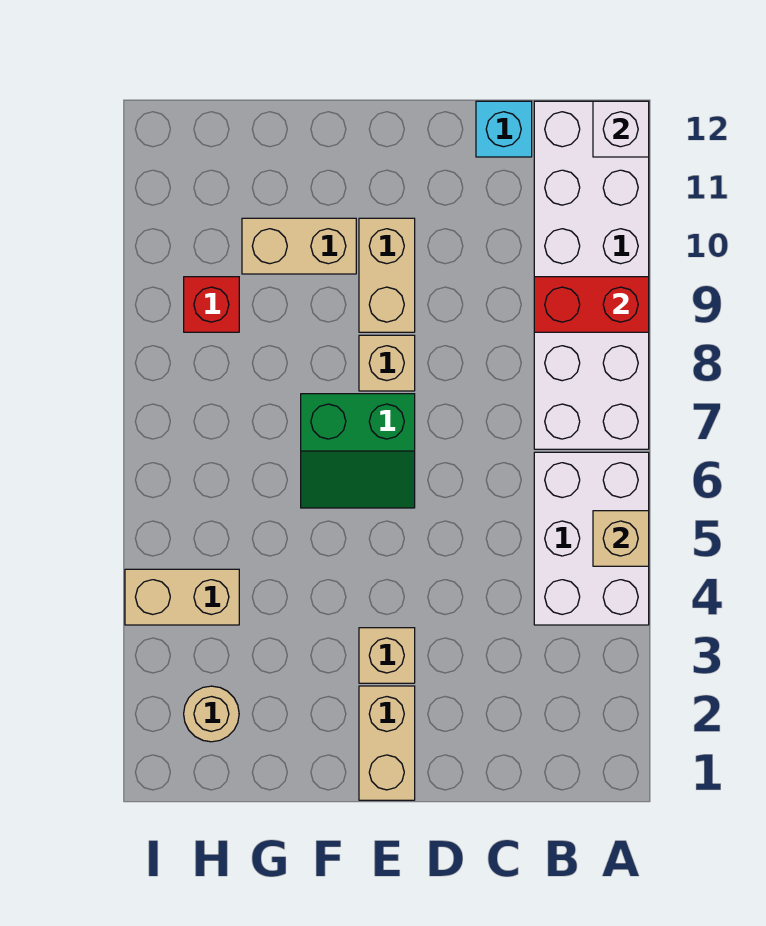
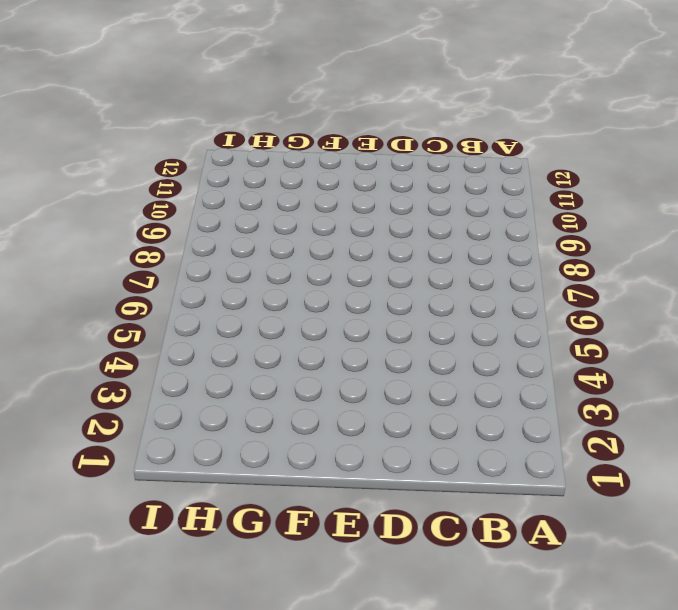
none -> white brick A4:B6 level 1
none -> white brick A7:B12 level 1
none -> cyan brick C12 level 1

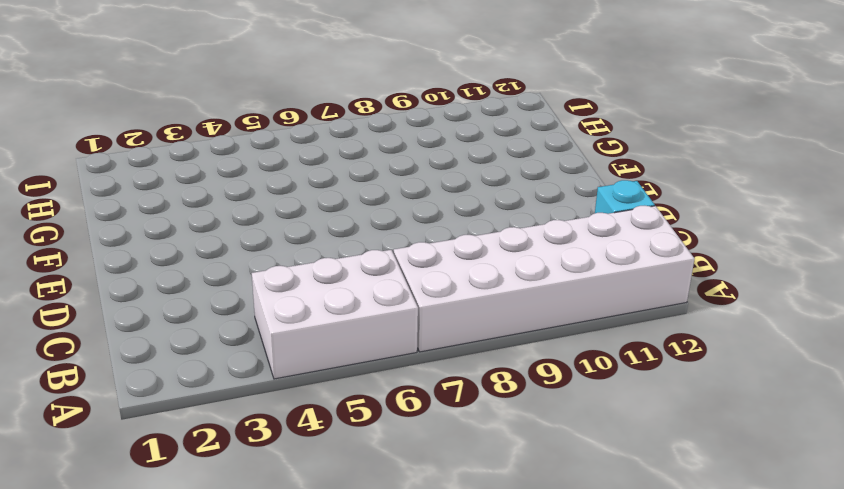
none -> tan brick E1:E2 level 1
none -> tan brick E3 level 1
none -> green slope E6:F7 level 1 top 7

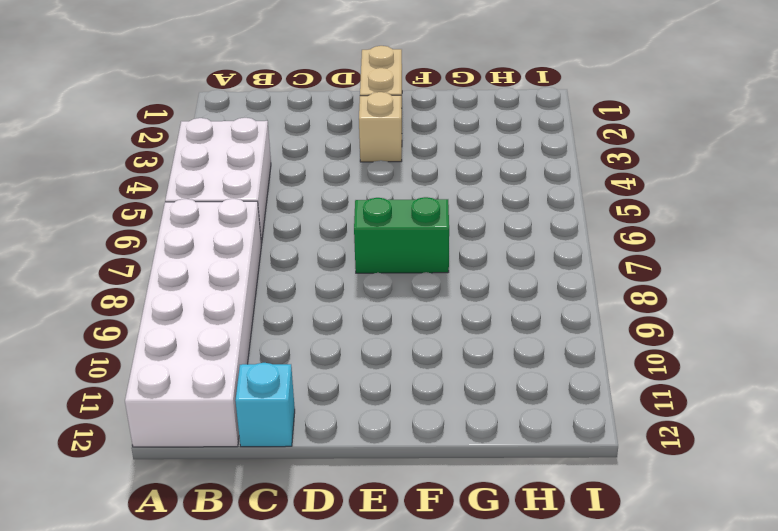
none -> tan brick E8 level 1
none -> tan brick E9:E10 level 1
none -> tan brick F10:G10 level 1

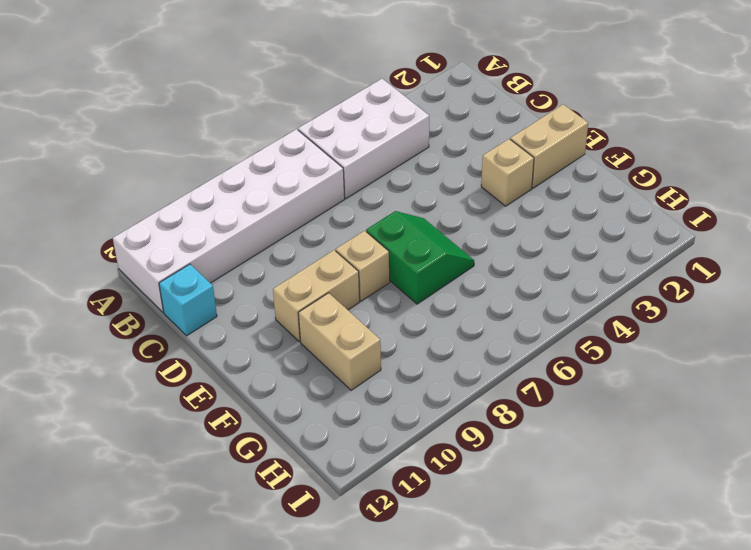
none -> tan round brick H2 level 1
none -> tan brick H4:I4 level 1
none -> red brick H9 level 1

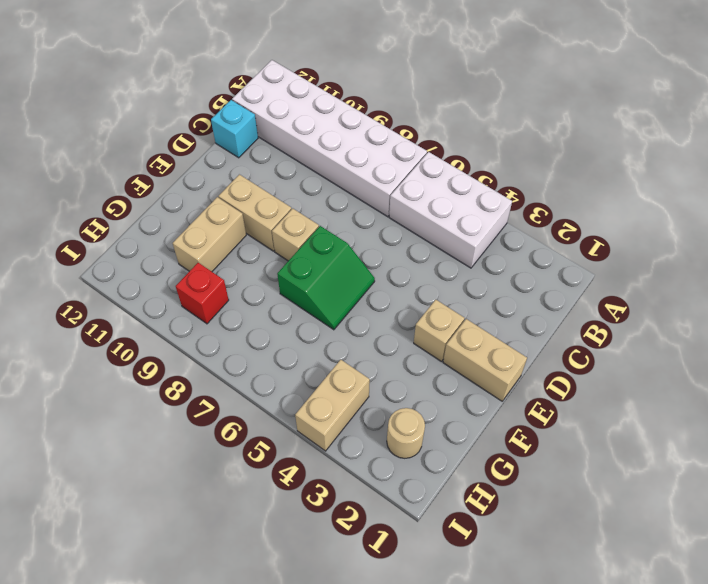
none -> tan brick A5 level 2
none -> red brick A9:B9 level 2
none -> white brick A12 level 2

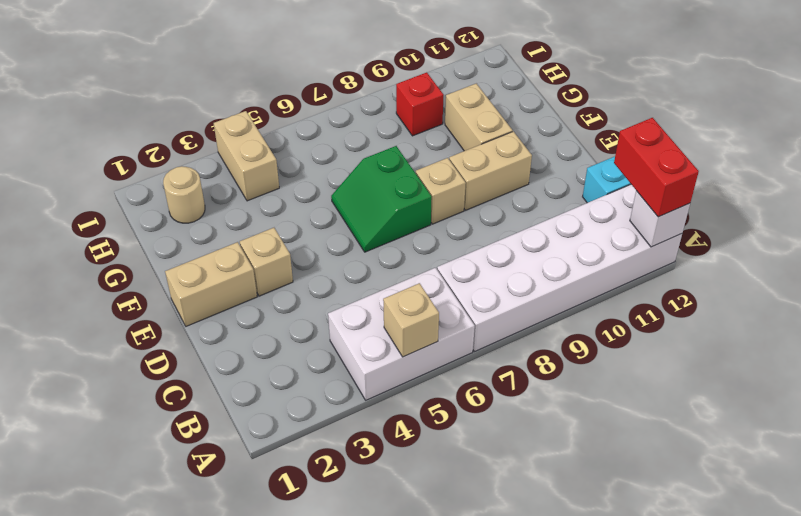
red brick A12:B12 level 3 -> red brick A9:B9 level 2

